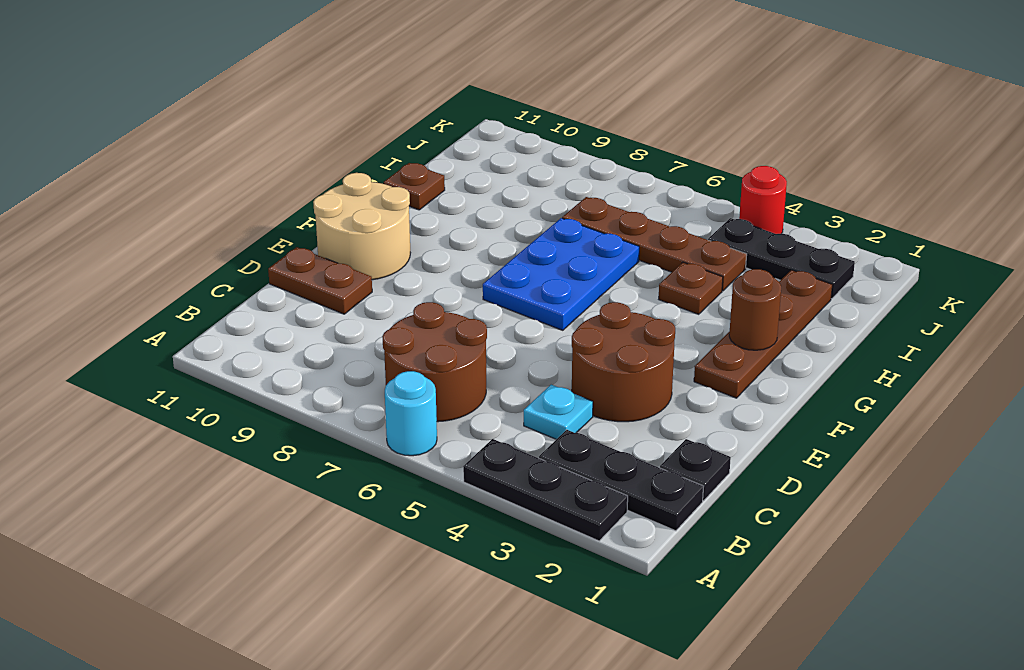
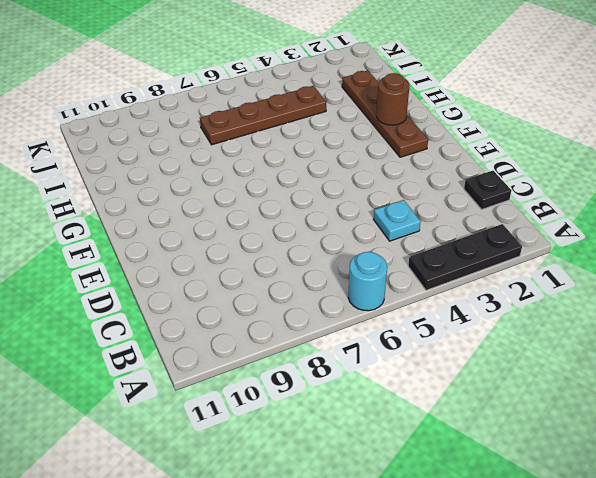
none -> black plate B1:B3 level 1
none -> brown round brick B6:C7 level 1
none -> brown round brick D3:E4 level 1

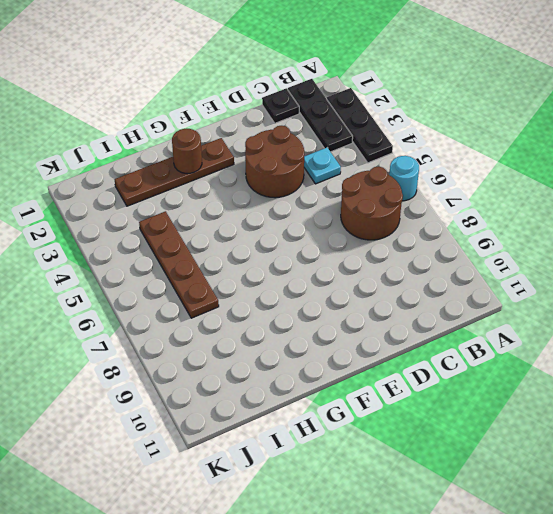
none -> brown plate D10:D11 level 1
none -> tan round brick E10:F11 level 1
none -> blue plate F6:H7 level 1

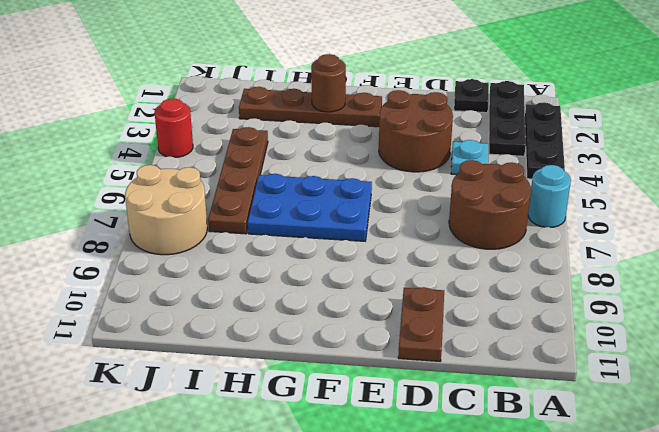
tan round brick J7:K8 level 1 -> tan round brick E10:F11 level 1
none -> brown plate H4 level 1
none -> brown plate H11 level 1
none -> black plate J2:J4 level 1

